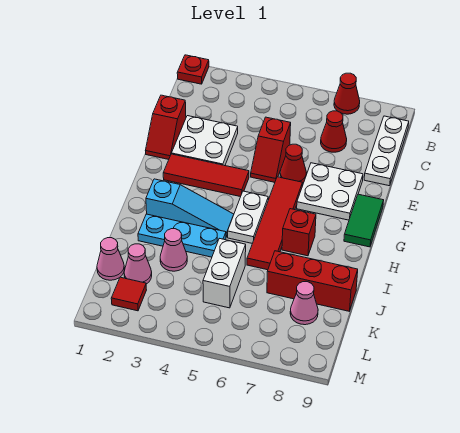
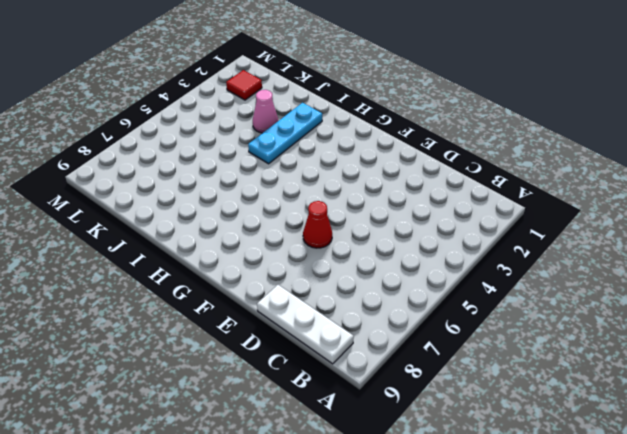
none -> red plate A1 level 1
none -> red cone A7 level 1
none -> red cone C7 level 1

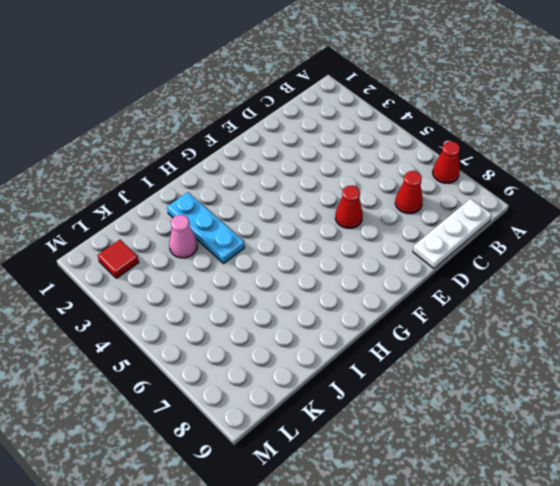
none -> red plate A1 level 1
none -> red slope D1:E1 level 1 top D
none -> white plate D2:E3 level 1

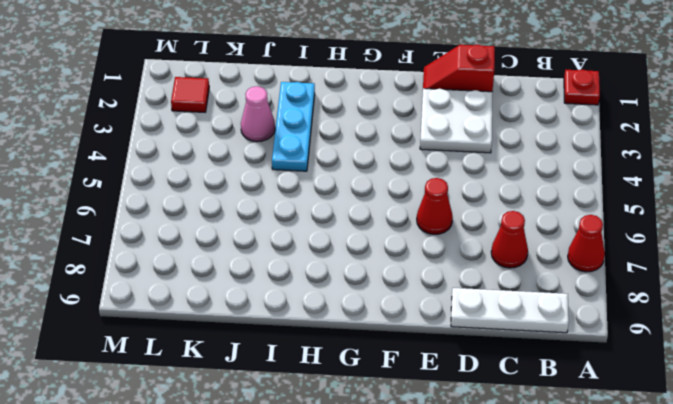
none -> red slope D5:E5 level 1 top D
none -> white plate E7:F8 level 1
none -> red tile F2:F4 level 1

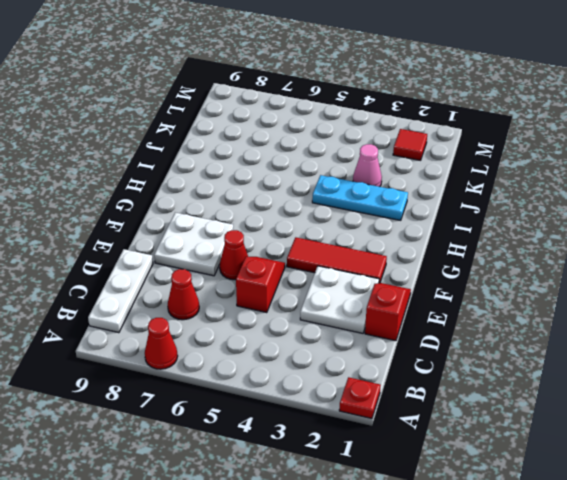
none -> red tile F6:I6 level 1
none -> green tile F9:G9 level 1
none -> white plate G5:H5 level 1

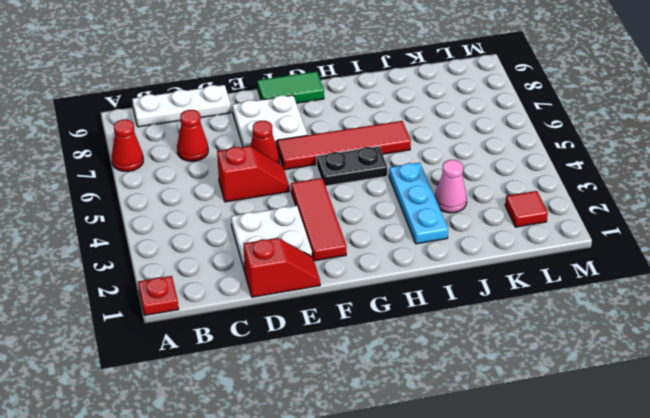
black plate G5:H5 level 1 -> white plate G5:H5 level 1
none -> cyan slope H2:H4 level 1 top 2
none -> red brick H7 level 1
none -> white brick J5:K5 level 1

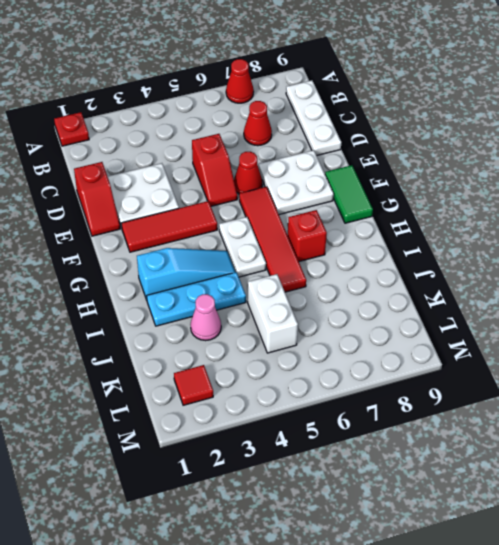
none -> red brick J7:J9 level 1
none -> pink cone K1 level 1
none -> pink cone K2 level 1

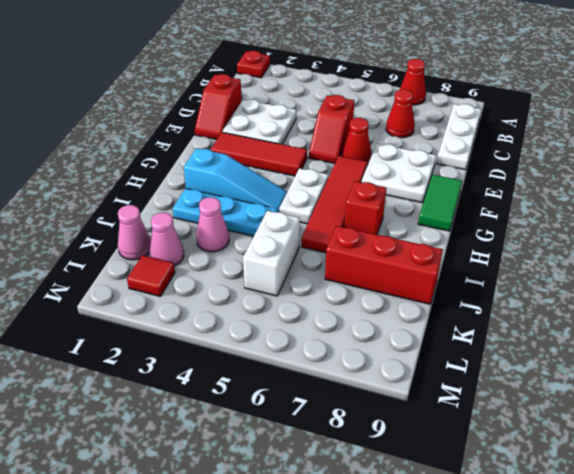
none -> pink cone K8 level 1

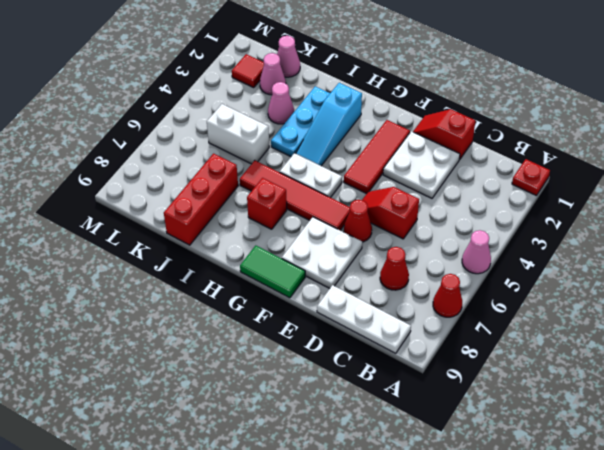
pink cone A5 level 1 -> pink cone K8 level 1

